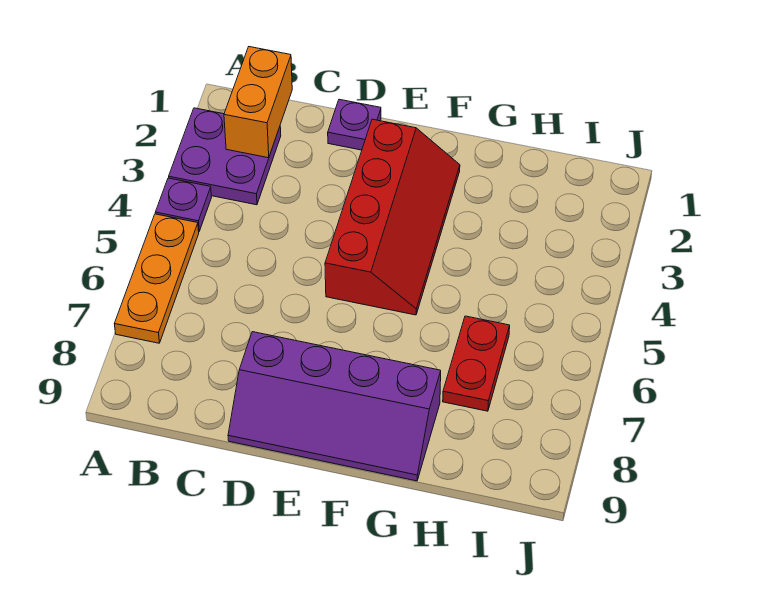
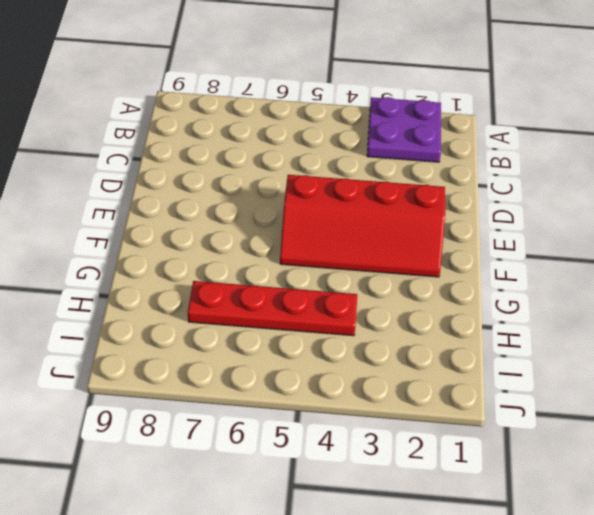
red plate H4:H7 level 1 -> red plate H6:H7 level 1
none -> purple plate A4 level 1
none -> orange plate A5:A7 level 1

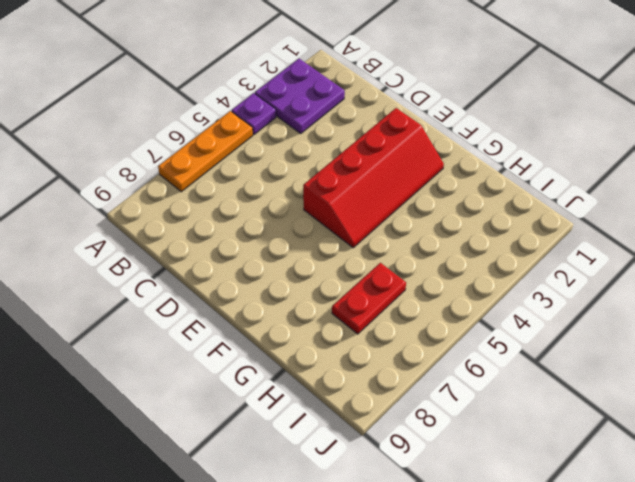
none -> purple plate D1 level 1
none -> purple slope D8:G9 level 1 top 8

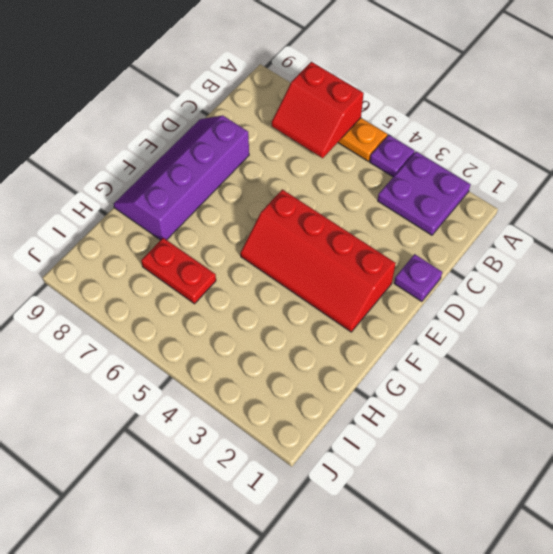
red slope A6:B7 level 2 top A -> none
none -> orange brick B1:B2 level 2

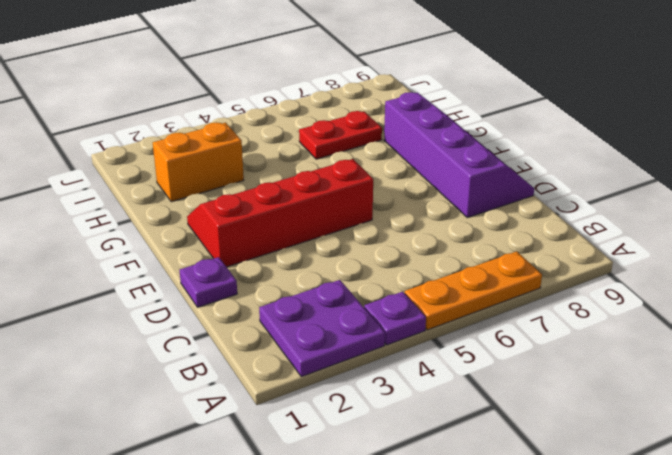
orange brick H2:H3 level 1 -> orange brick B1:B2 level 2

